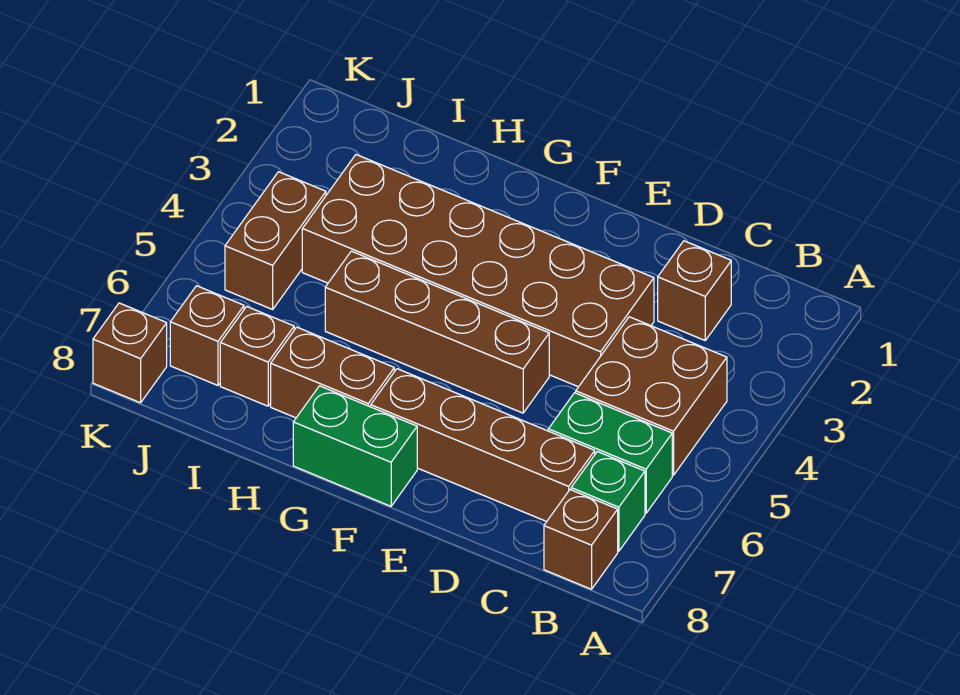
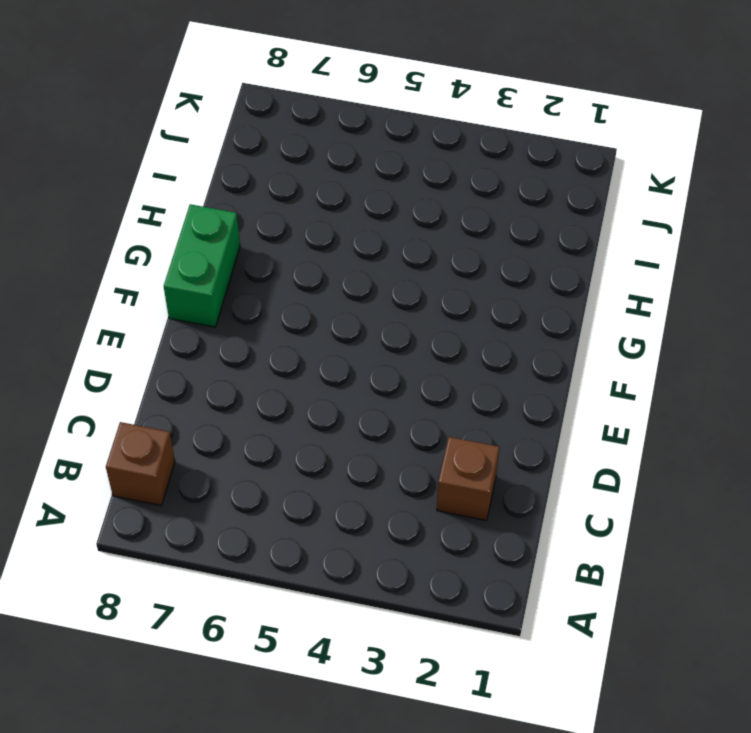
none -> brown brick B4:C5 level 1
none -> green brick B6:C6 level 1
none -> green brick B7 level 1

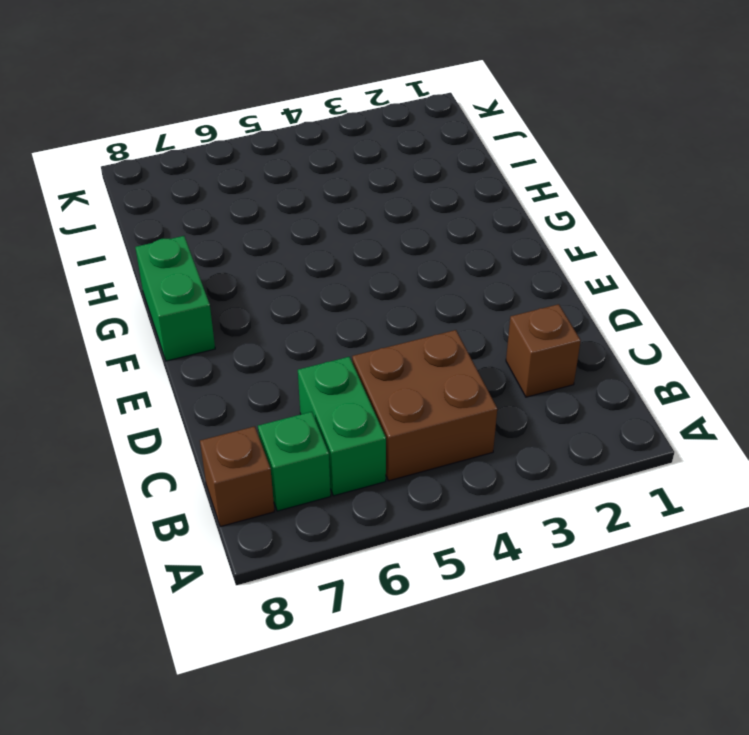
none -> brown brick C7:F7 level 1
none -> brown brick D3:I4 level 1
none -> brown brick E5:H5 level 1

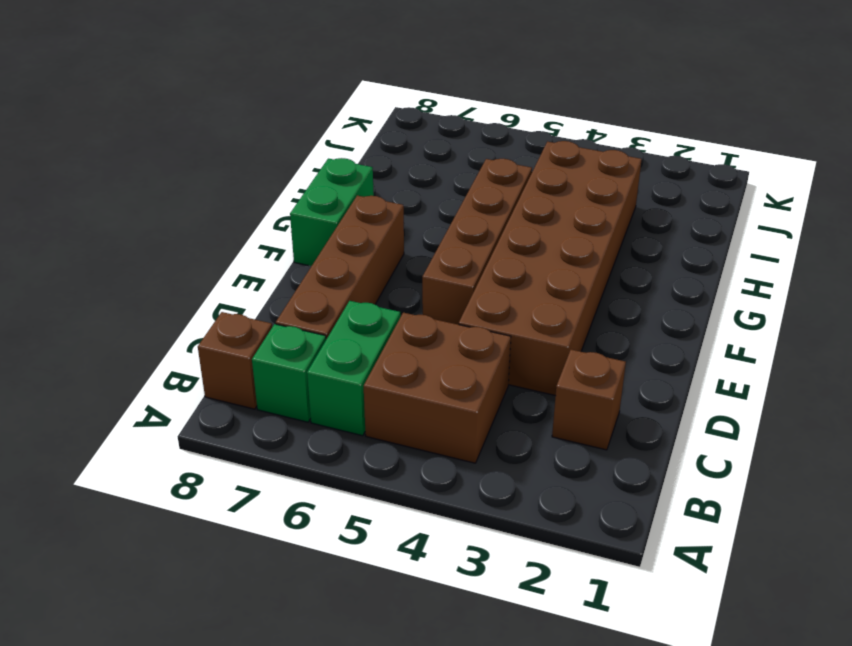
none -> brown brick G7:H7 level 1
none -> brown brick I7 level 1
none -> brown brick J4:J5 level 1

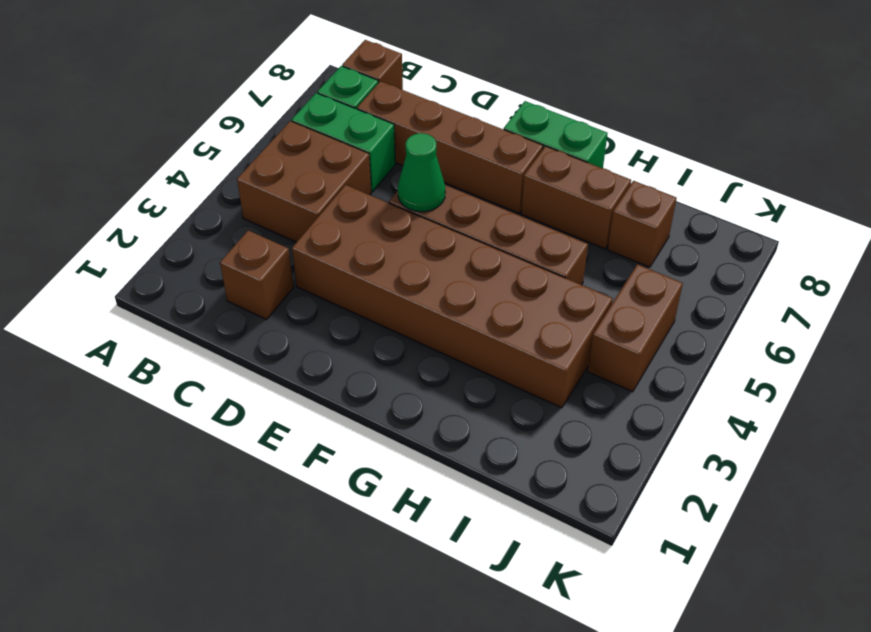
green cone E5 level 2 -> none
none -> brown brick J7 level 1
none -> brown brick K8 level 1

